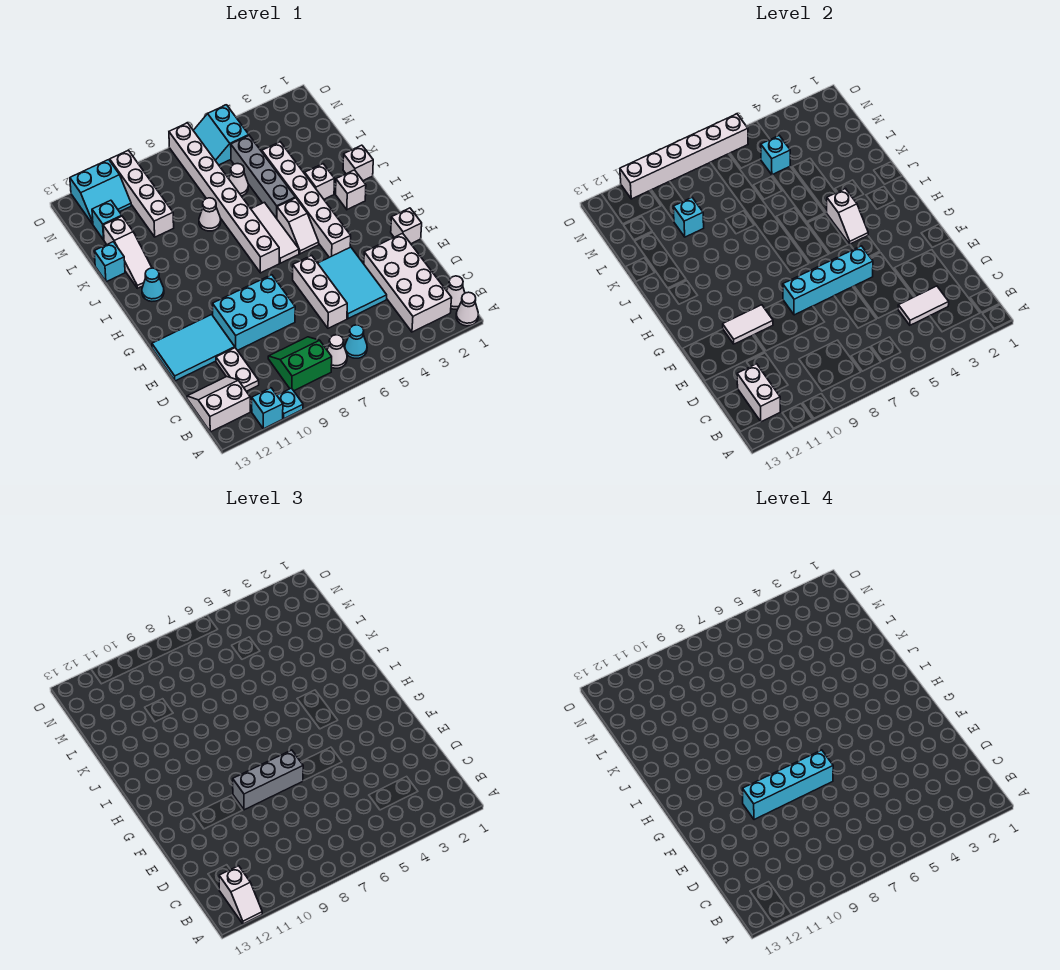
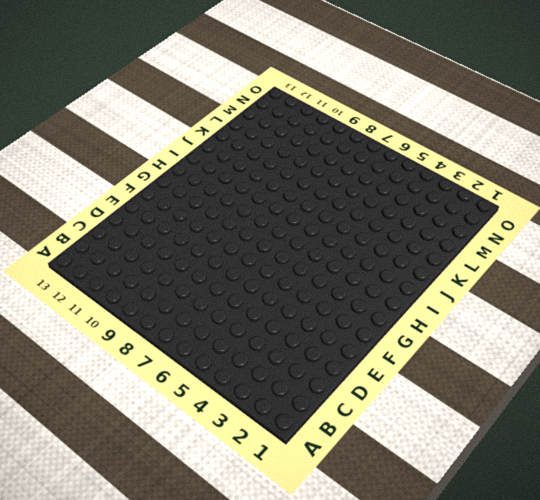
none -> white cone A1 level 1
none -> cyan plate A10 level 1
none -> cyan brick A11 level 1
none -> white cone B1 level 1

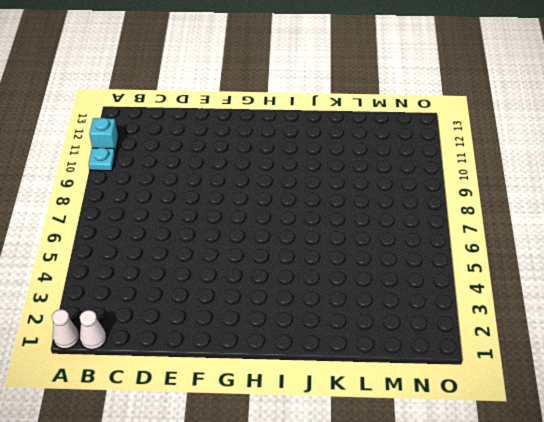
none -> white brick B2:E3 level 1
none -> cyan cone B6 level 1
none -> white cone B7 level 1
none -> green slope B8:C9 level 1 top B

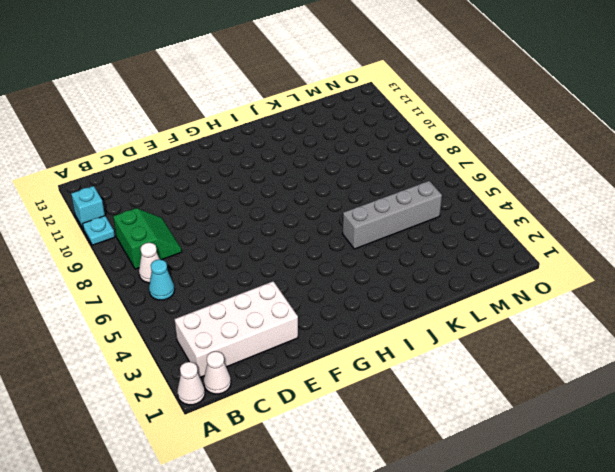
none -> white slope B12:C13 level 1 top B
none -> white plate C11:D11 level 1
none -> cyan tile D4:F5 level 1
none -> white brick D6:F6 level 1

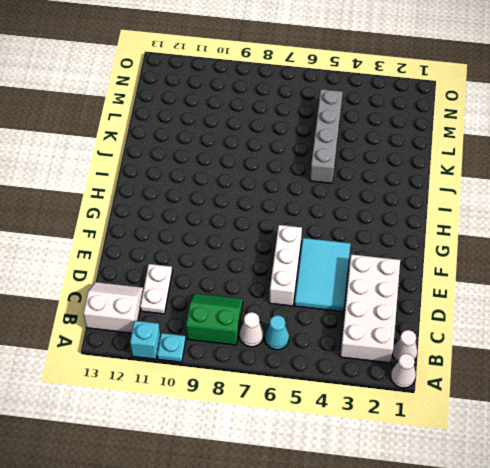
none -> cyan brick E8:F10 level 1
none -> cyan tile E11:F13 level 1
none -> white brick F1 level 1
none -> white brick G4:L4 level 1

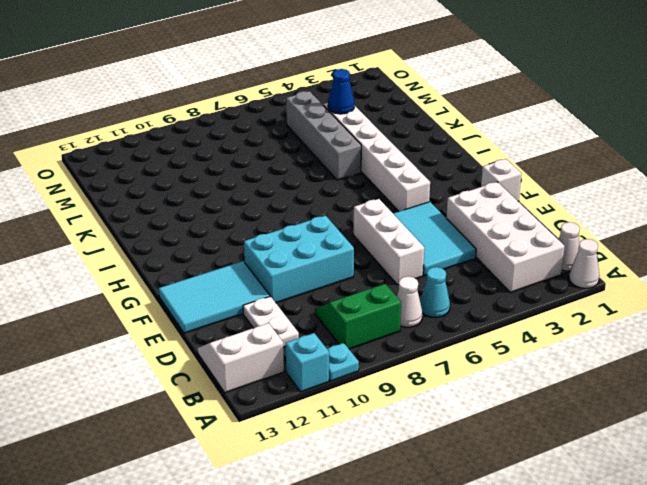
blue cone L4 level 2 -> none
none -> white slope H5:I5 level 1 top I
none -> white tile H6:J6 level 1
none -> white brick H7:O7 level 1
none -> white brick I2 level 1

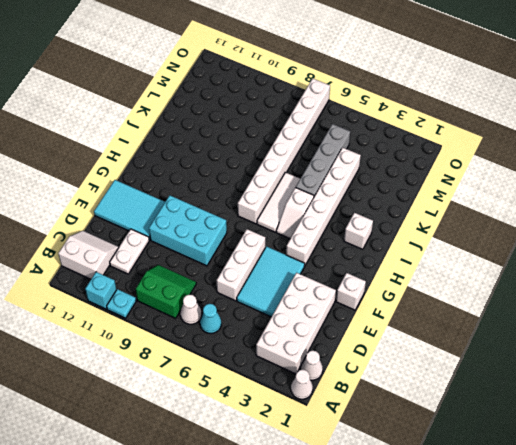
none -> cyan cone I12 level 1
none -> white brick J1 level 1
none -> white brick J3 level 1
none -> white slope J12:L12 level 1 top L

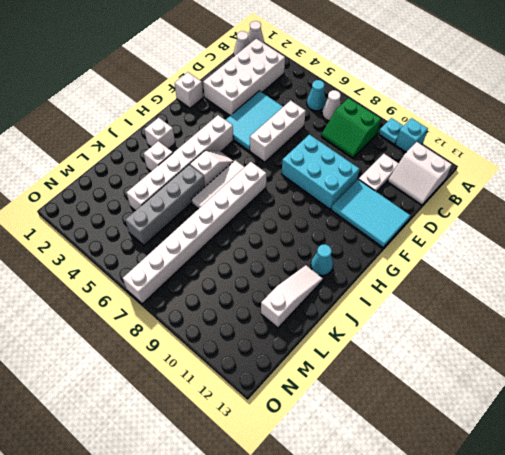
none -> white brick J1 level 1
none -> white cone K8 level 1
none -> cyan brick K13 level 1
none -> white cone L6 level 1

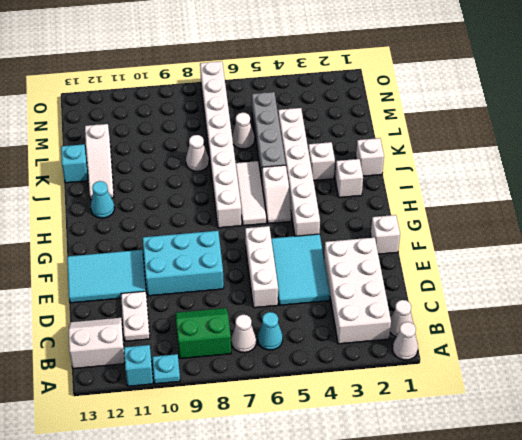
none -> white brick L10:O10 level 1
none -> cyan brick M12 level 1
none -> cyan slope N5:O6 level 1 top 5
none -> cyan slope N11:O12 level 1 top O

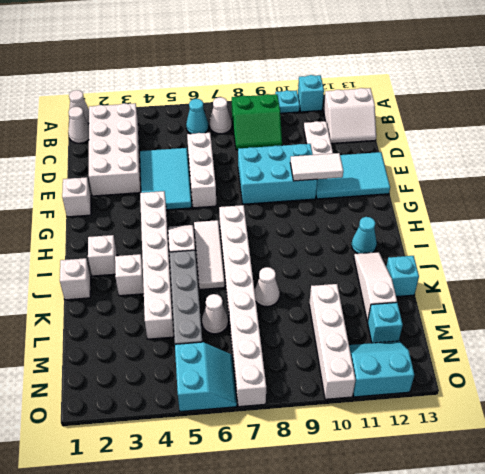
none -> white brick B12:C12 level 2
none -> white tile C3:C4 level 2
none -> cyan brick F5:F8 level 2
none -> white slope H4:I4 level 2 top I

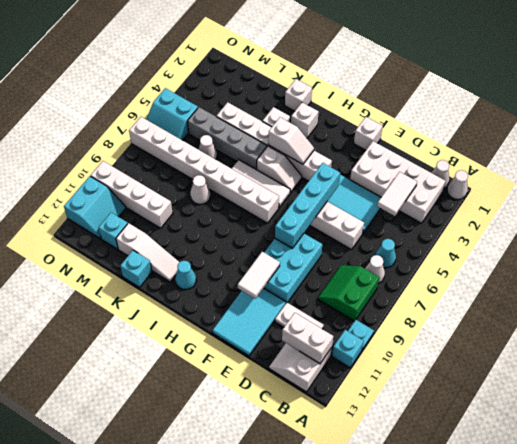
none -> cyan brick L10 level 2
none -> cyan brick M5 level 2
none -> white brick O6:O11 level 2
none -> white slope A12:B12 level 3 top B

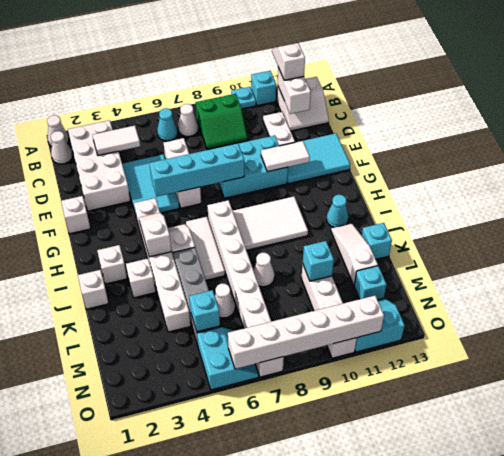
white tile H8:I10 level 1 -> none
none -> grey brick F7:F9 level 3
none -> cyan brick F7:F10 level 4

